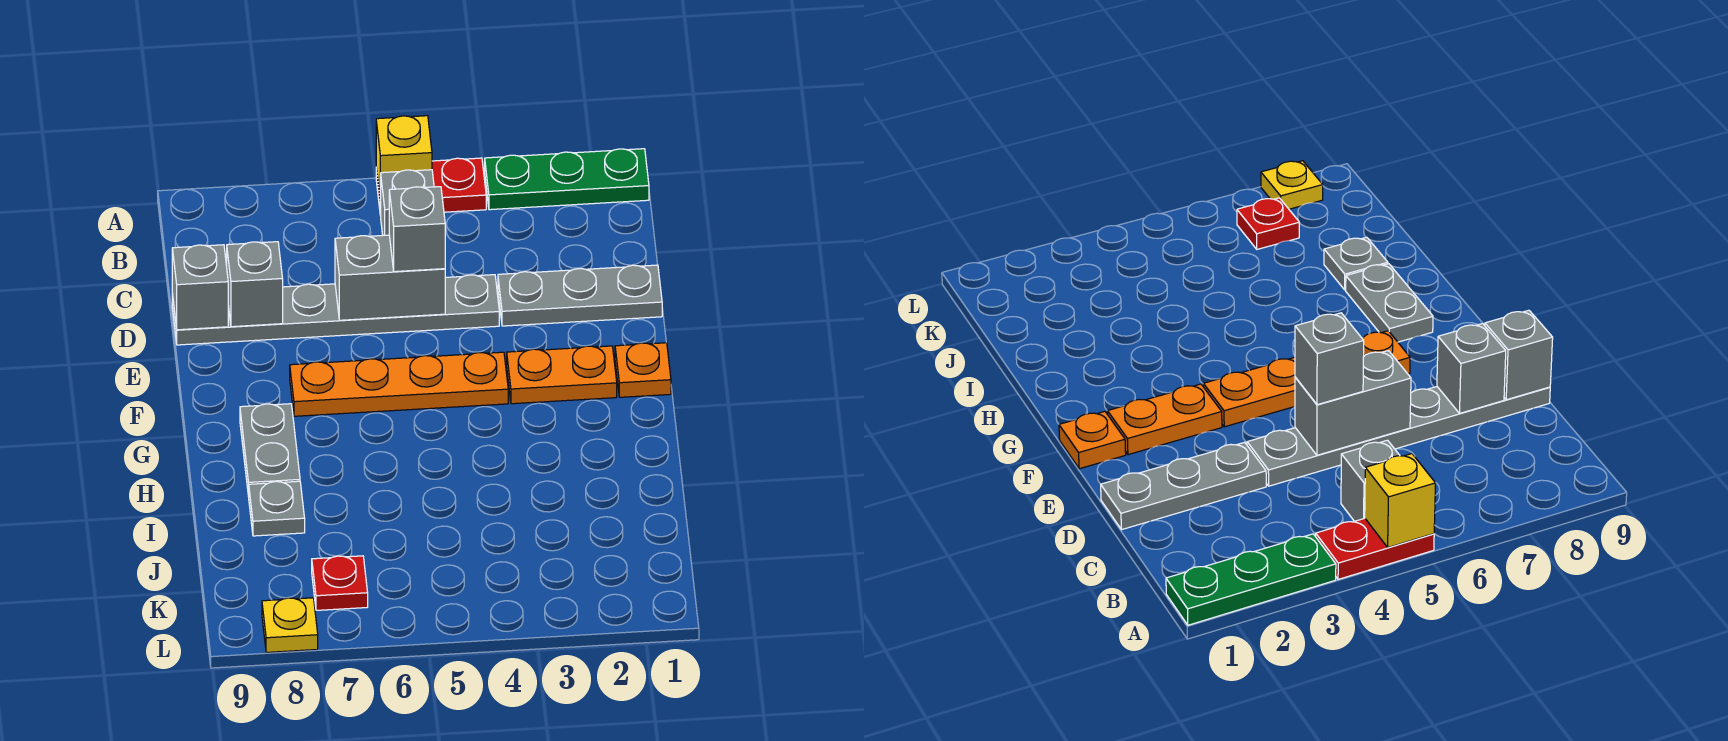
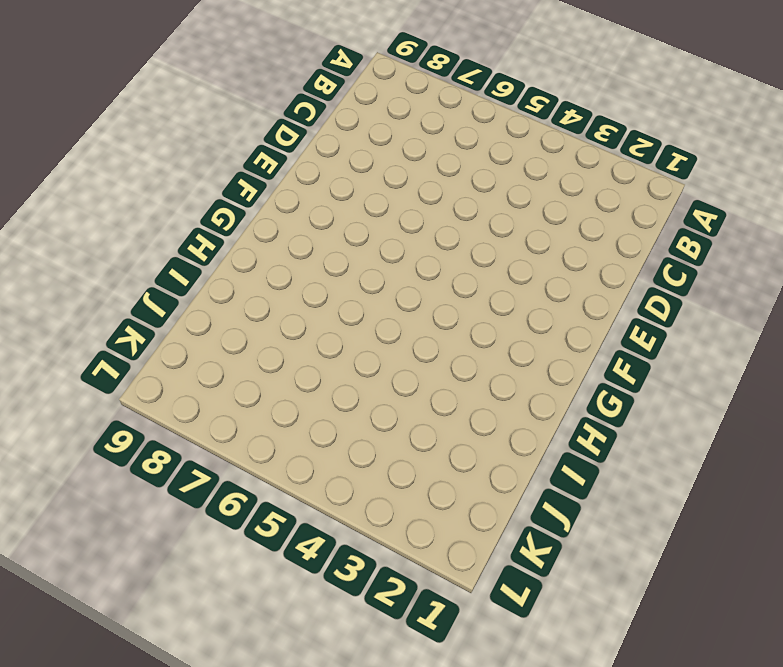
none -> green plate A1:A3 level 1
none -> red plate A4:A5 level 1
none -> grey brick B5 level 1

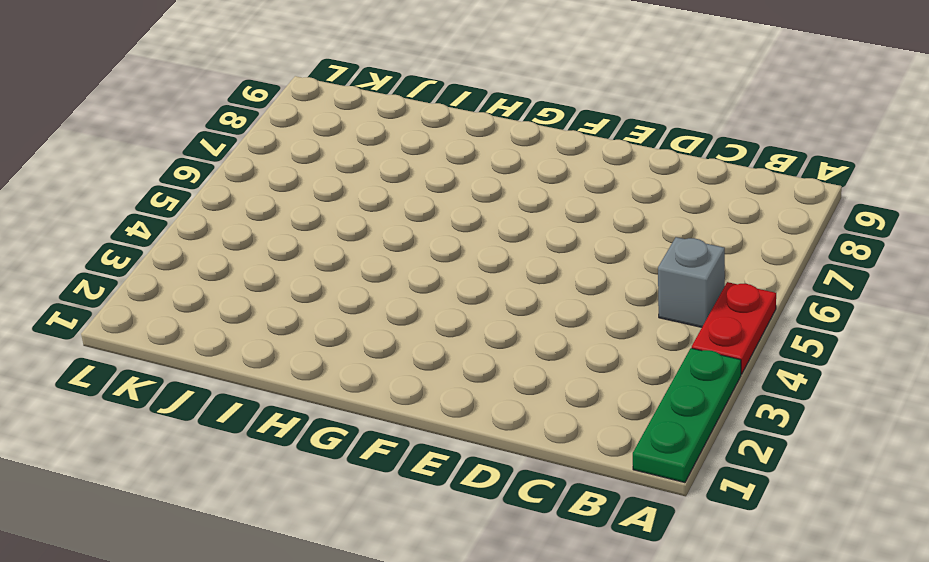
none -> grey plate D1:D3 level 1
none -> grey plate D4:D9 level 1
none -> orange plate F1 level 1

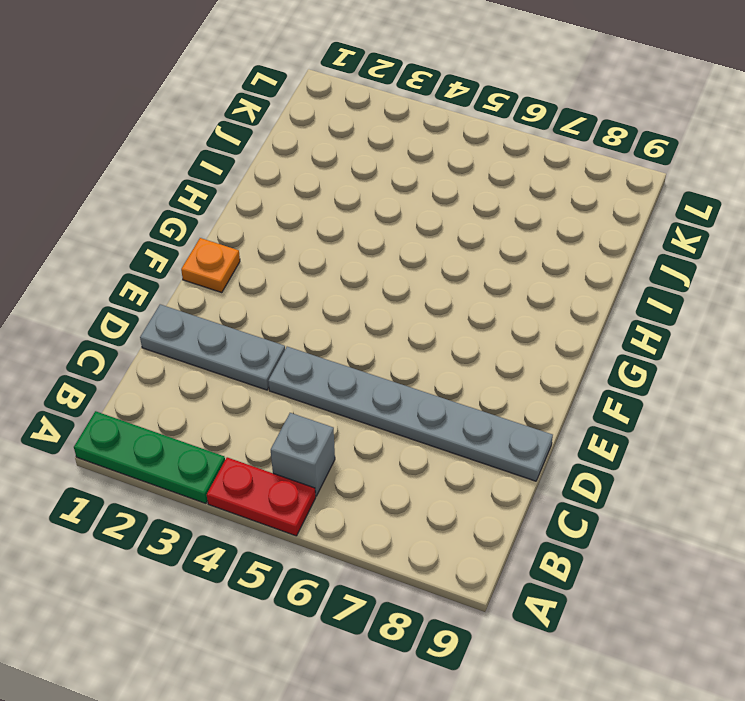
none -> orange plate F2:F3 level 1
none -> orange plate F4:F7 level 1
none -> grey plate G8:H8 level 1

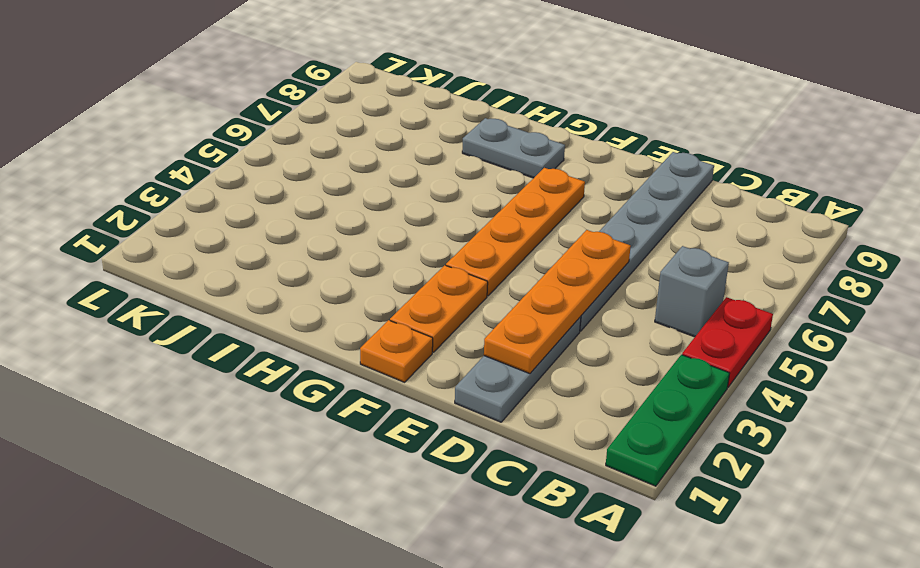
orange plate D2:D5 level 2 -> grey brick D5:D6 level 2
none -> grey plate I8 level 1
none -> red plate K7 level 1
none -> yellow plate L8 level 1

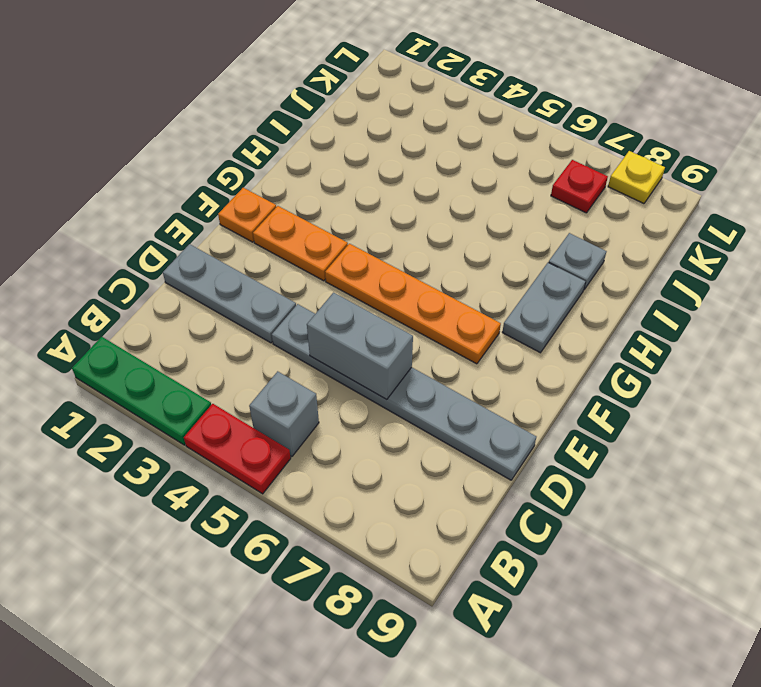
none -> yellow brick A5 level 2
none -> grey brick D8 level 2
none -> grey brick D9 level 2

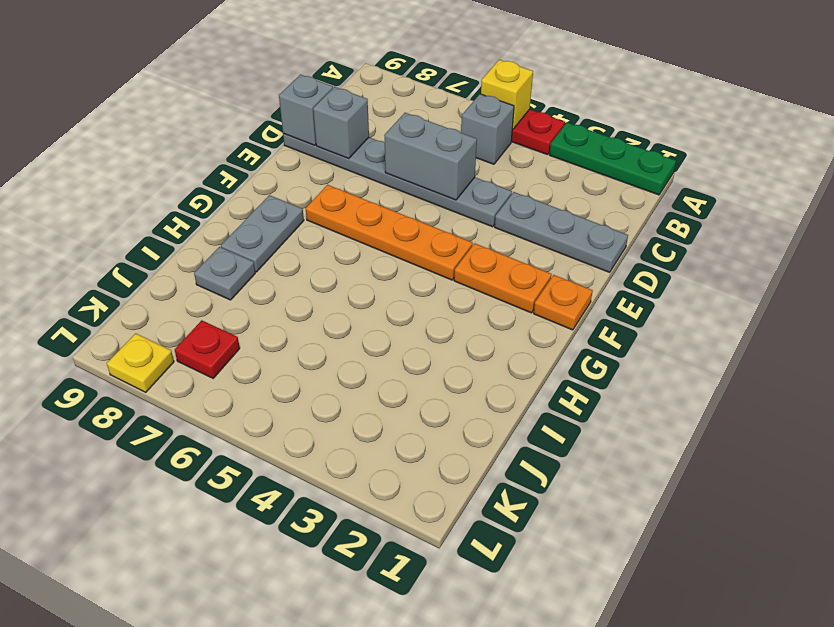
none -> grey brick D5 level 3

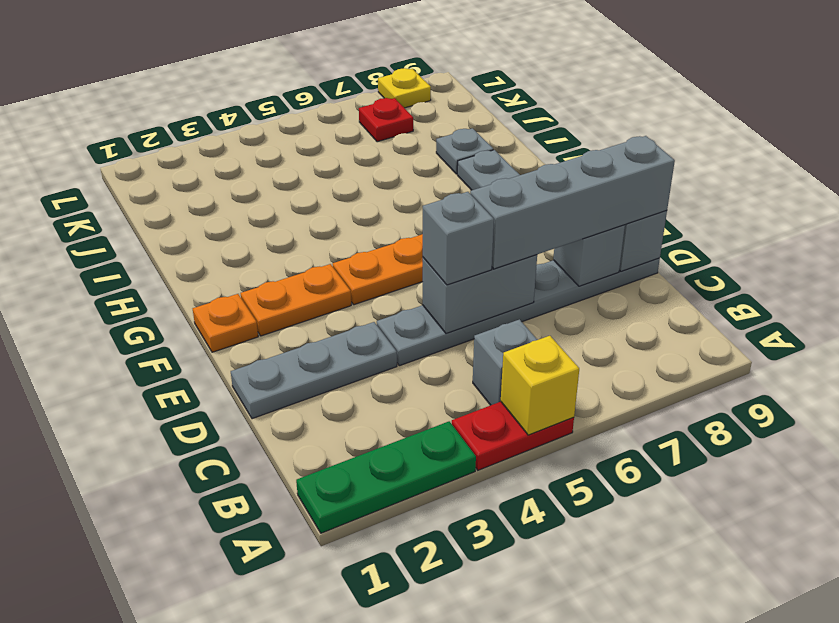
grey brick D6:D9 level 3 -> none

